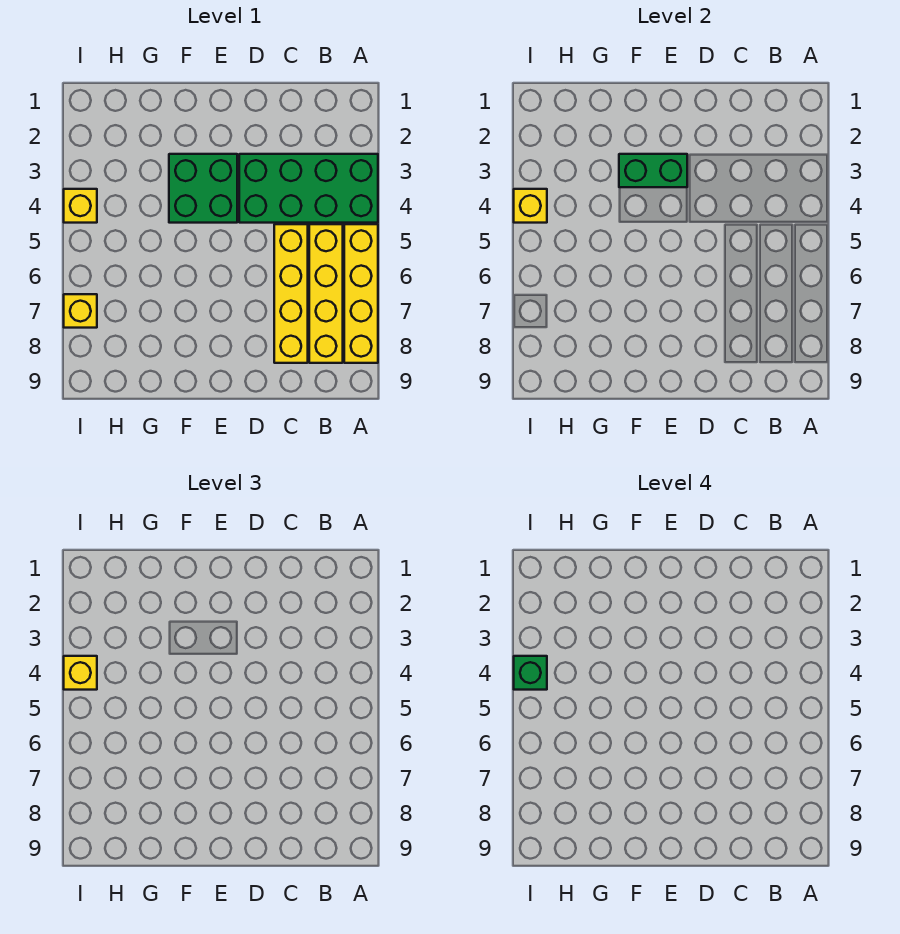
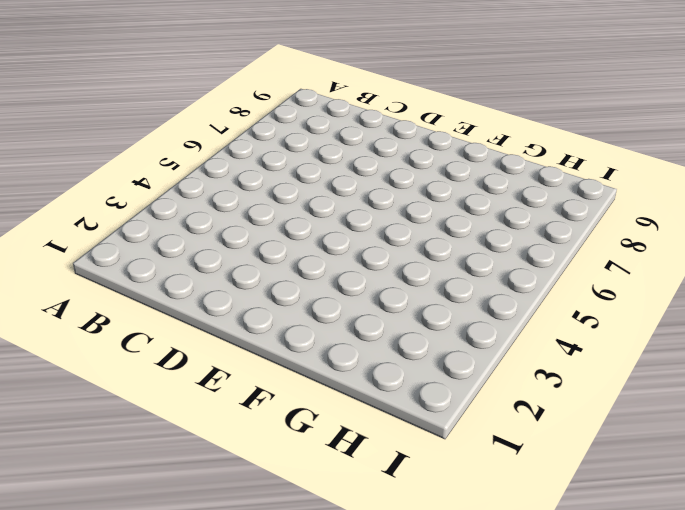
none -> green brick A3:D4 level 1
none -> yellow brick A5:A8 level 1

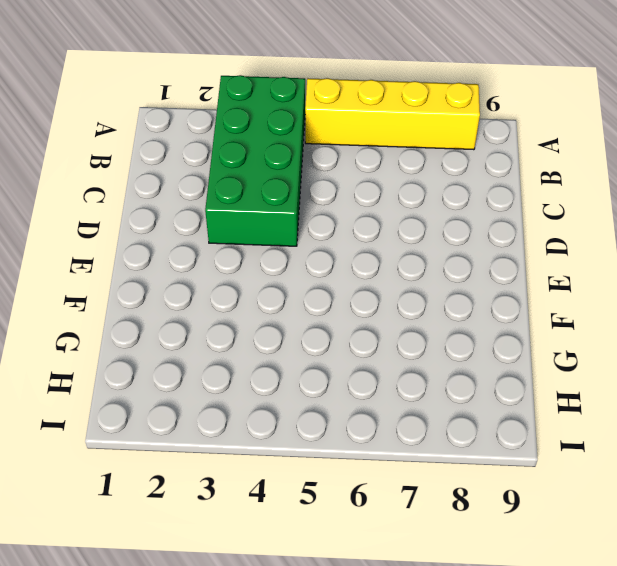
none -> yellow brick B5:B8 level 1
none -> yellow brick C5:C8 level 1

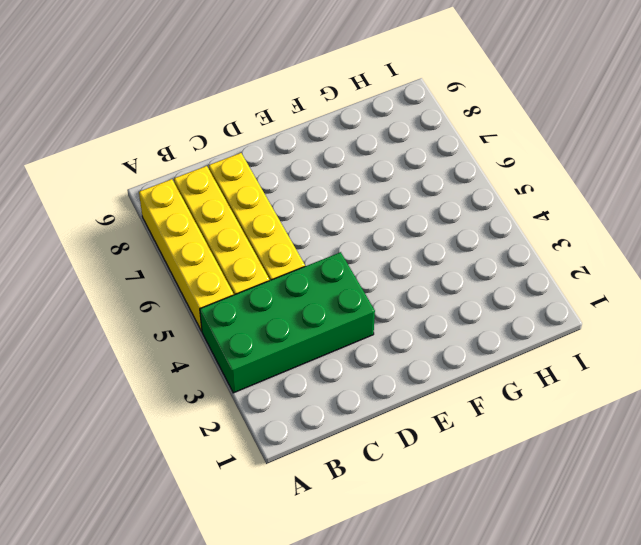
none -> green brick E3:F4 level 1
none -> yellow brick I4 level 1

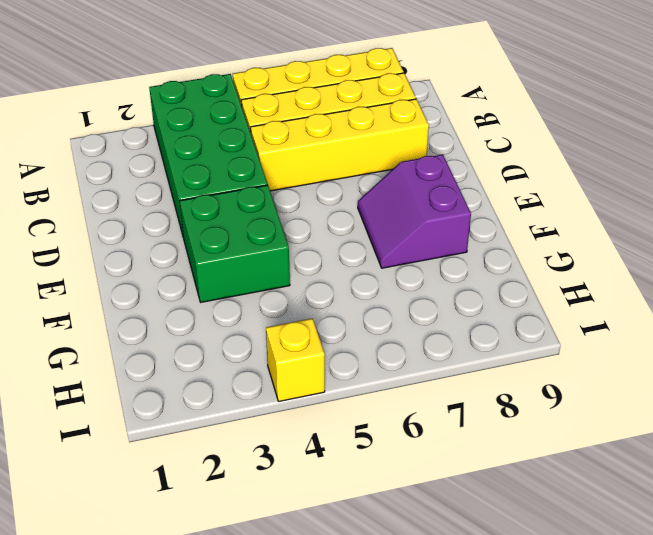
purple slope E7:F8 level 1 top 8 -> none
none -> yellow brick I7 level 1
none -> green brick E3:F3 level 2

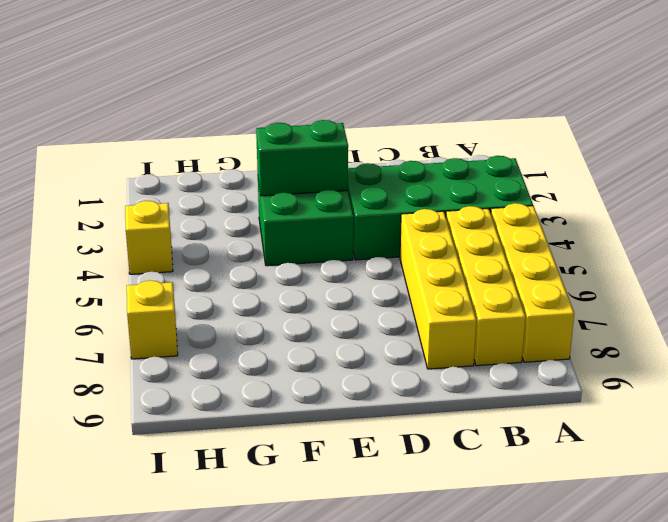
none -> yellow brick I4 level 2
none -> yellow brick I4 level 3

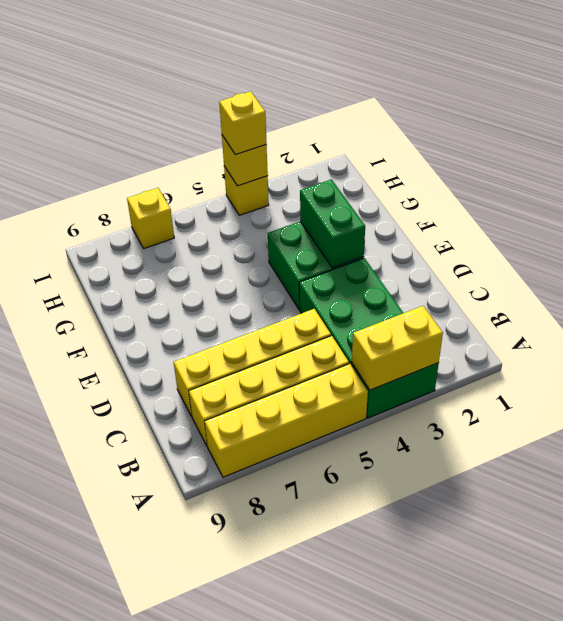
yellow brick A3:A4 level 2 -> none
none -> green brick I4 level 4

